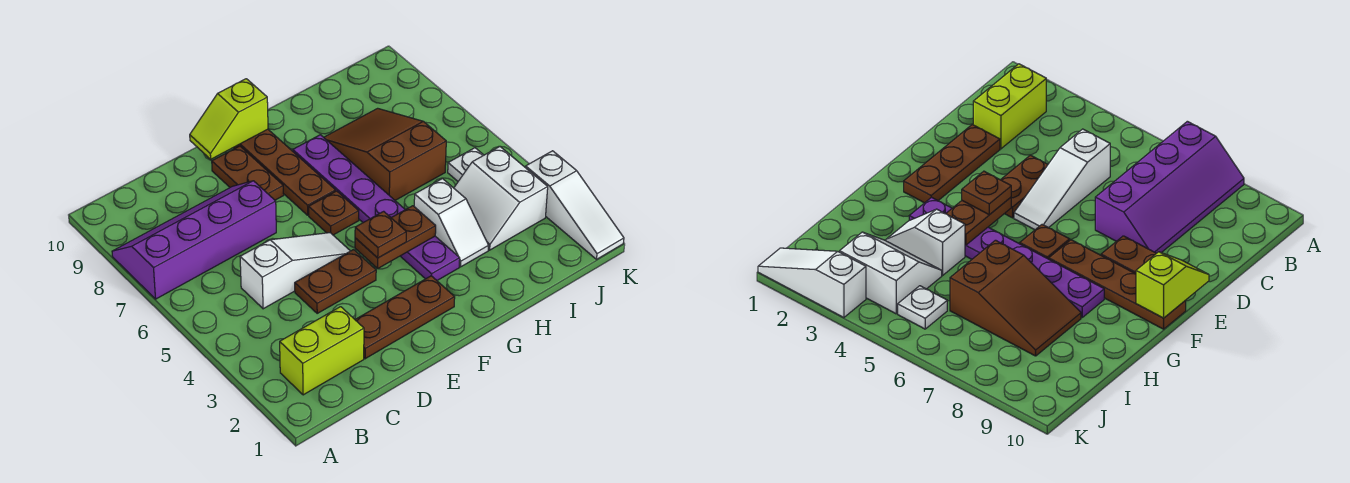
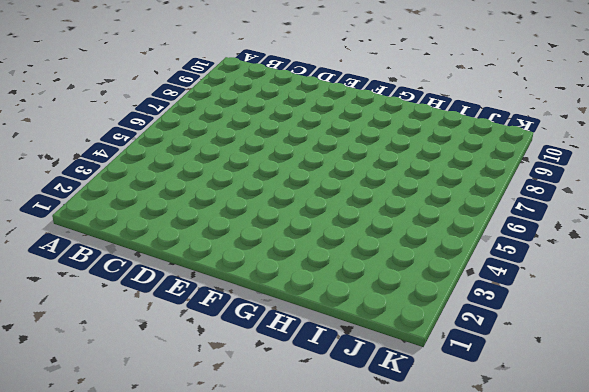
none -> purple slope A7:D8 level 1 top 7
none -> lime brick B2:C2 level 1
none -> white slope C5:E5 level 1 top C

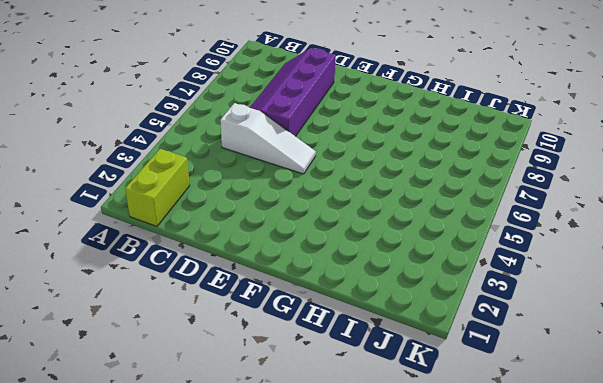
lime brick B1:B2 level 1 -> lime brick B2:C2 level 1
purple slope C6:D9 level 1 top D -> purple slope A7:D8 level 1 top 7
none -> brown plate D2:F2 level 1
none -> brown plate D4:E4 level 1
none -> brown plate E8:E9 level 1

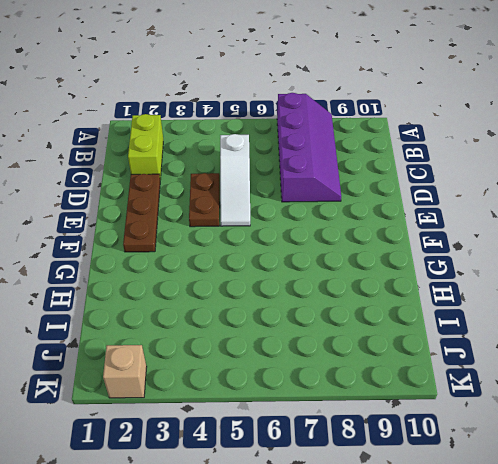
tan brick K2 level 1 -> white slope K1:K3 level 1 top 3
none -> brown plate E8:E9 level 1
none -> brown plate F6 level 1
none -> brown plate F7:F10 level 1

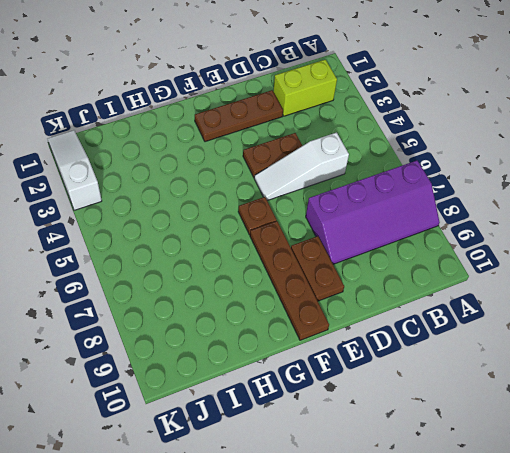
none -> purple plate G3:G8 level 1
none -> white slope H3:H4 level 1 top 4
none -> brown slope H6:I8 level 1 top 6

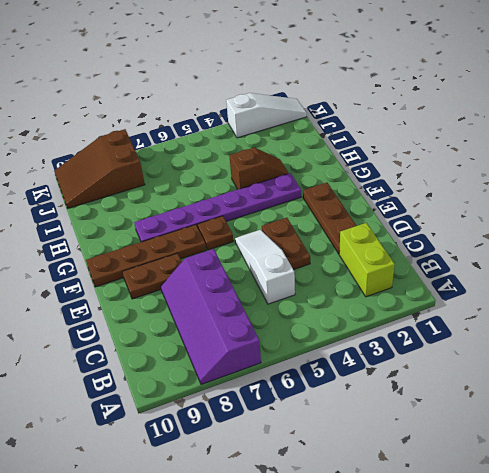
brown slope H3:H4 level 1 top 4 -> white slope H3:H4 level 1 top 4
brown slope J8:K10 level 1 top 8 -> brown slope H6:I8 level 1 top 6
none -> white slope I3:J4 level 1 top J
none -> white plate J5 level 1
none -> lime slope E10:F10 level 2 top F

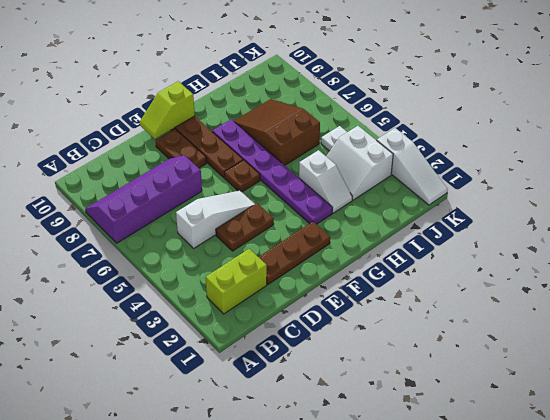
none -> brown plate F4:G4 level 2
none -> brown plate F4 level 3

